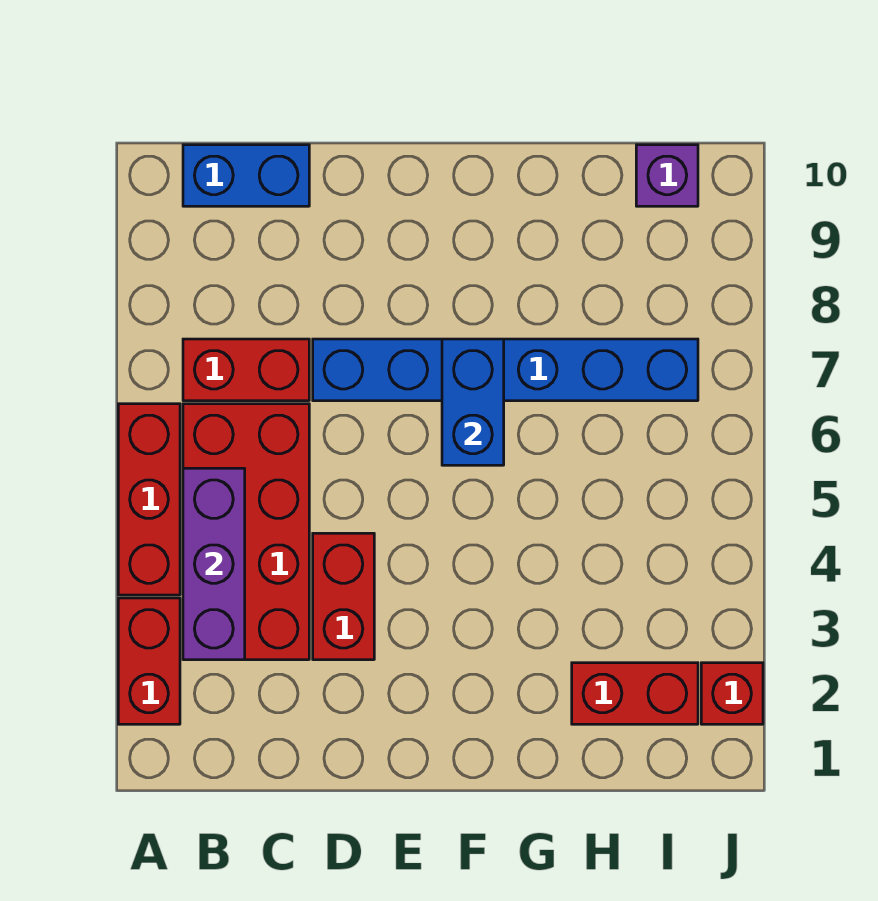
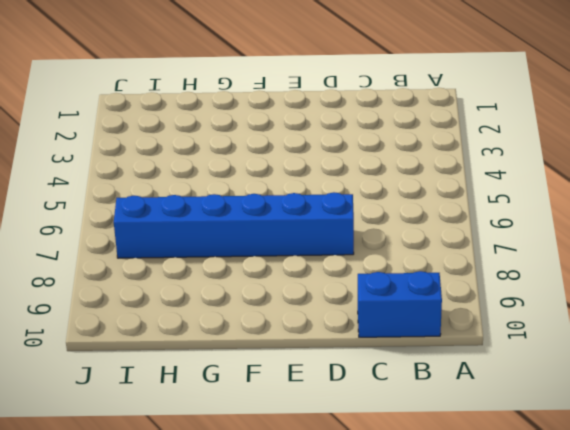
none -> red brick A2:A3 level 1
none -> red brick A4:A6 level 1
none -> red brick B3:C6 level 1

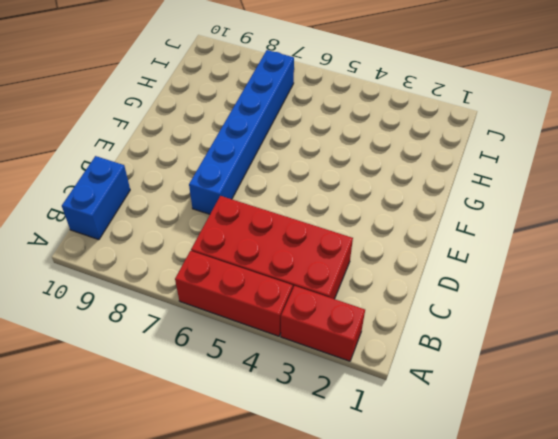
none -> red brick B7:C7 level 1
none -> red brick D3:D4 level 1
none -> red brick H2:I2 level 1

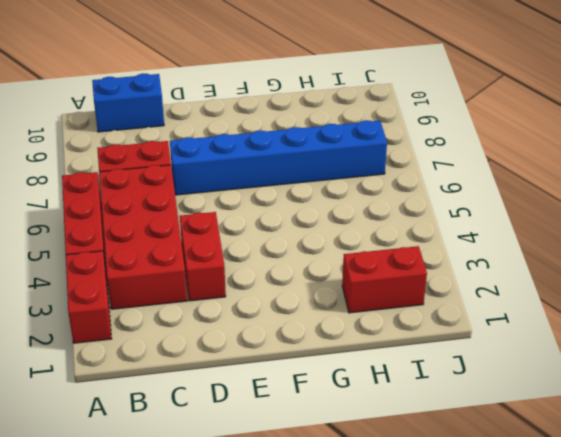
none -> purple brick I10 level 1
none -> red brick J2 level 1
none -> purple brick B3:B5 level 2

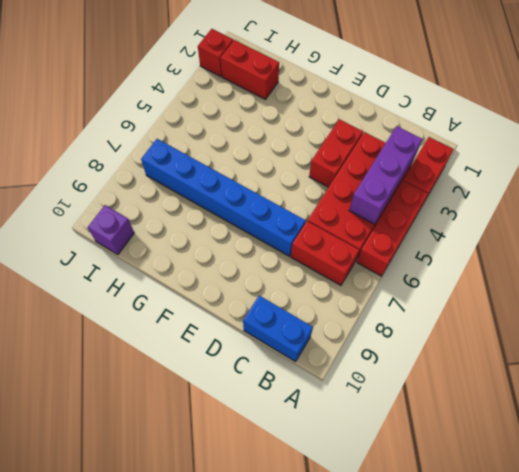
none -> blue brick F6:F7 level 2

